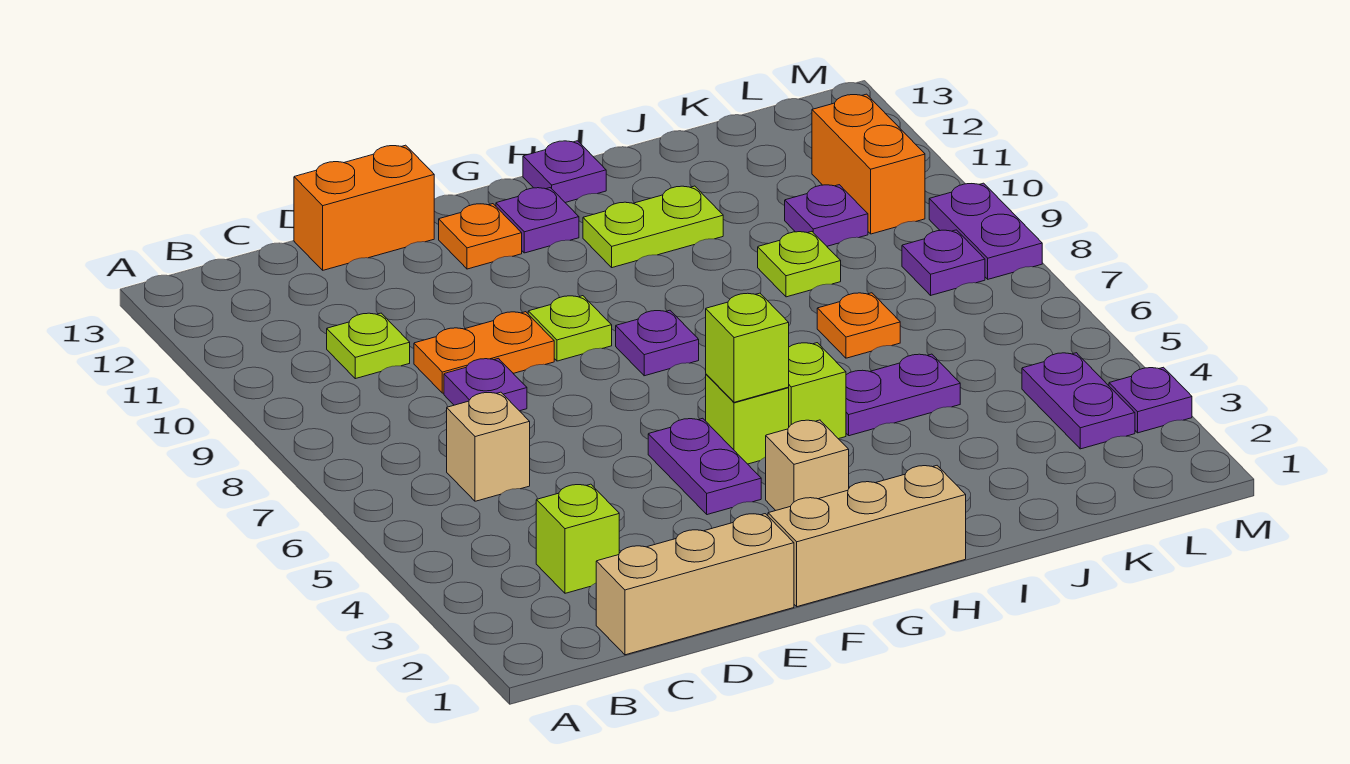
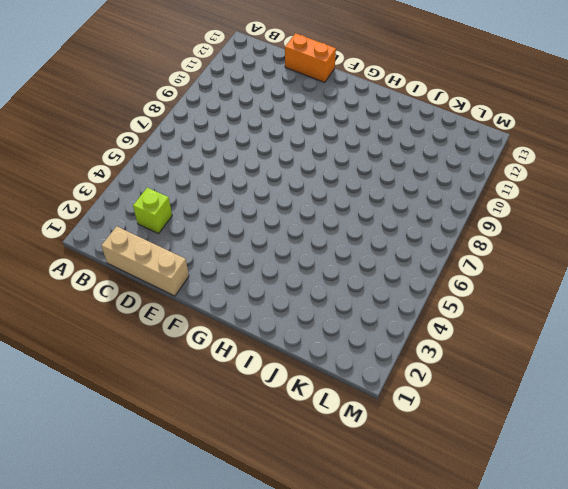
none -> tan brick C6 level 1
none -> lime plate C10 level 1
none -> purple plate D8 level 1

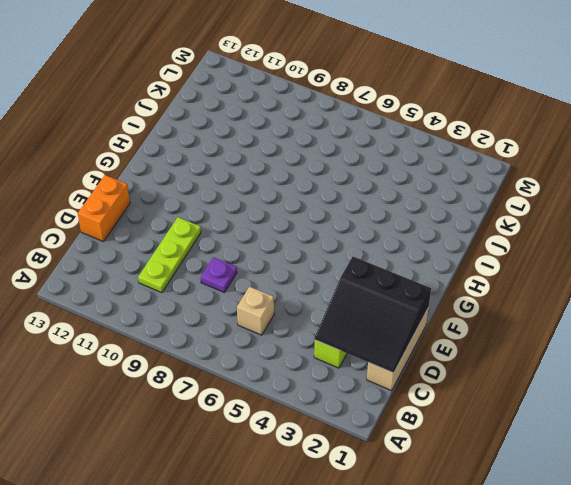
black slope C1:E3 level 2 top E -> none
lime plate C10:E10 level 1 -> lime plate C10 level 1
none -> orange plate D9:E9 level 1
none -> tan brick F1:H1 level 1
none -> purple plate F4:F5 level 1

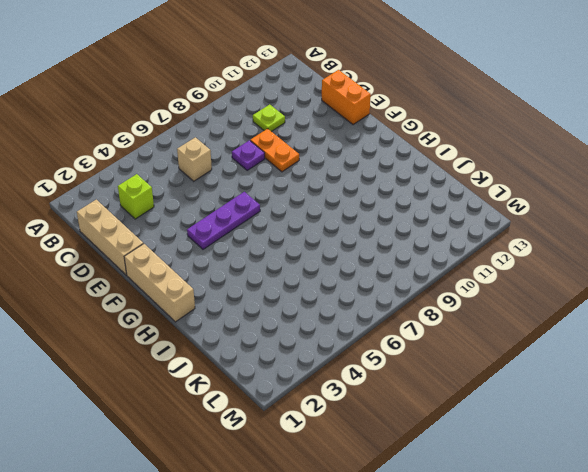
purple plate F4:F6 level 1 -> purple plate F4:F5 level 1
none -> lime plate F9 level 1
none -> orange plate F12 level 1
none -> tan brick G3 level 1

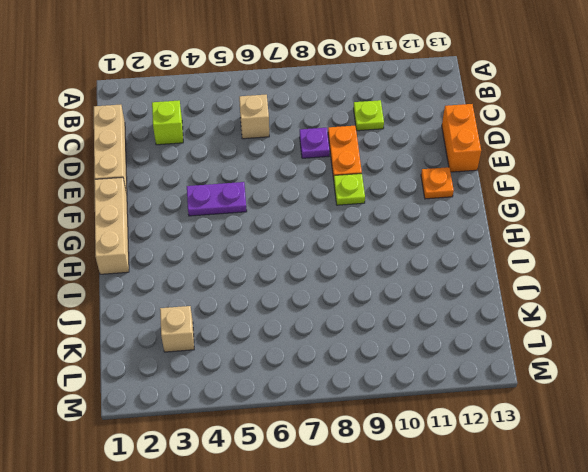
tan brick K3 level 1 -> tan brick G3 level 1
none -> lime brick G5 level 1
none -> purple plate G8 level 1
none -> purple plate G12 level 1

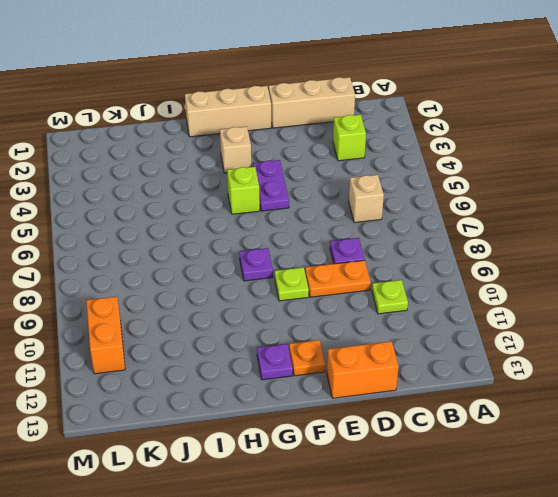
none -> lime brick H5 level 1
none -> lime plate H11:I11 level 1
none -> purple plate H13 level 1

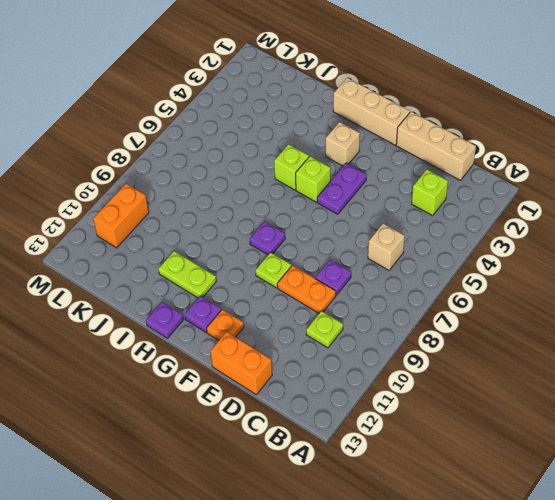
none -> purple plate I5:J5 level 1
none -> orange plate J7 level 1
none -> lime plate J9 level 1

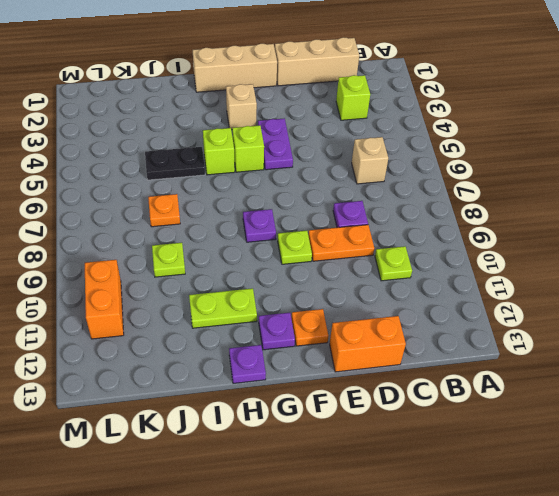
black plate I5:J5 level 1 -> purple plate I5:J5 level 1
none -> purple plate K10 level 1
none -> purple plate L3:L4 level 1
none -> purple plate L8 level 1

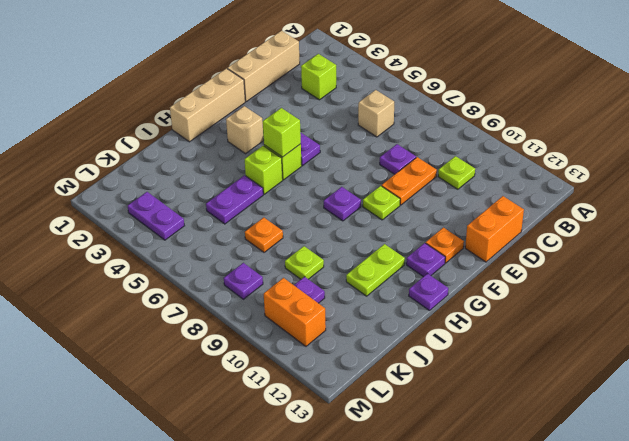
none -> purple plate M3 level 1
none -> purple plate M8:M9 level 1

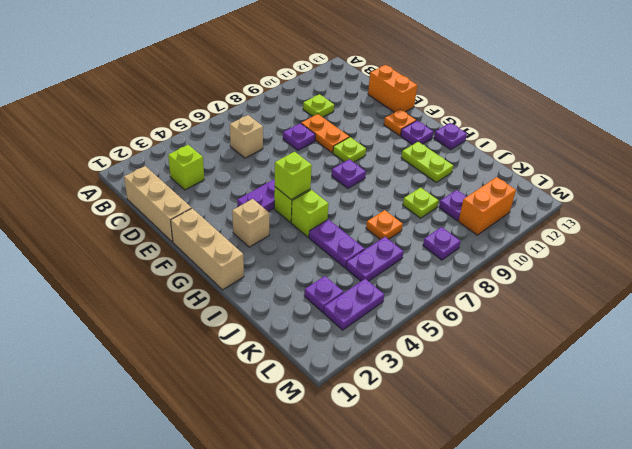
purple plate K3 level 1 -> purple plate M3 level 1
purple plate K5:K6 level 1 -> purple plate M8:M9 level 1

